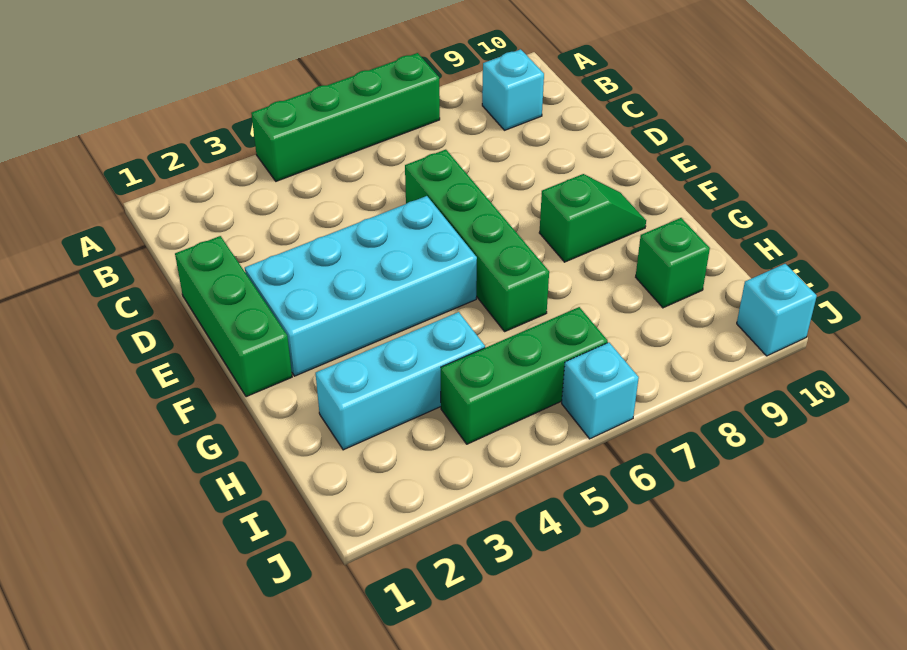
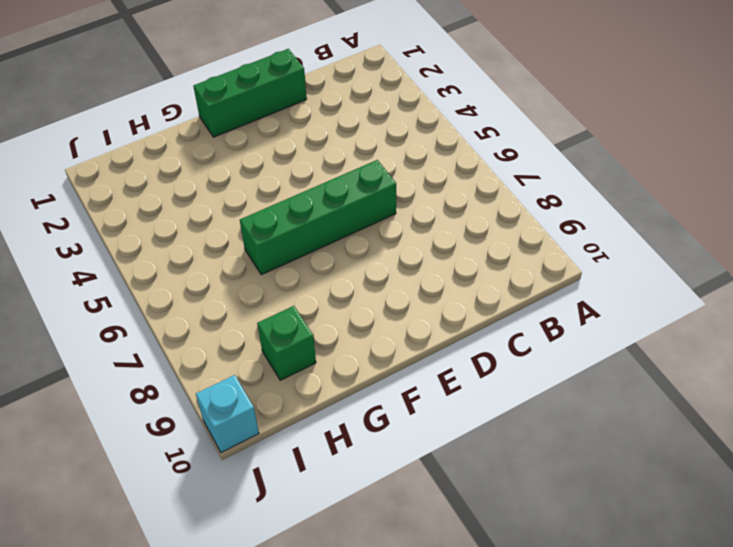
none -> green brick A4:A7 level 1
none -> cyan brick B9 level 1

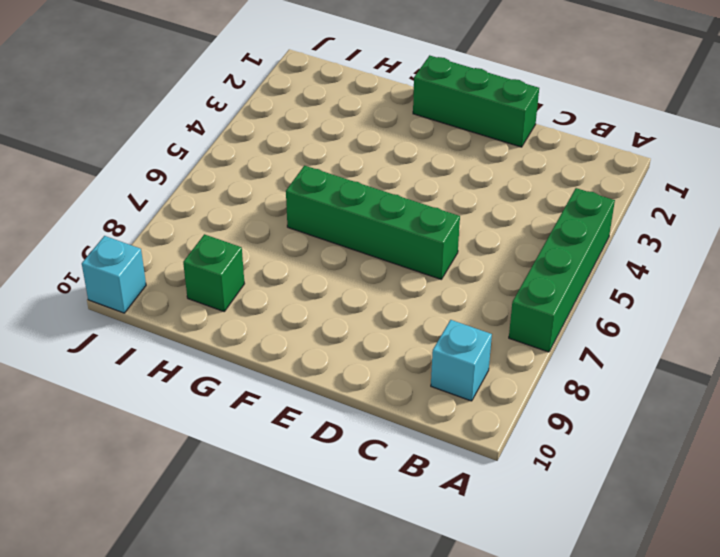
none -> cyan brick E2:F5 level 1
none -> green slope F8:F9 level 1 top 8

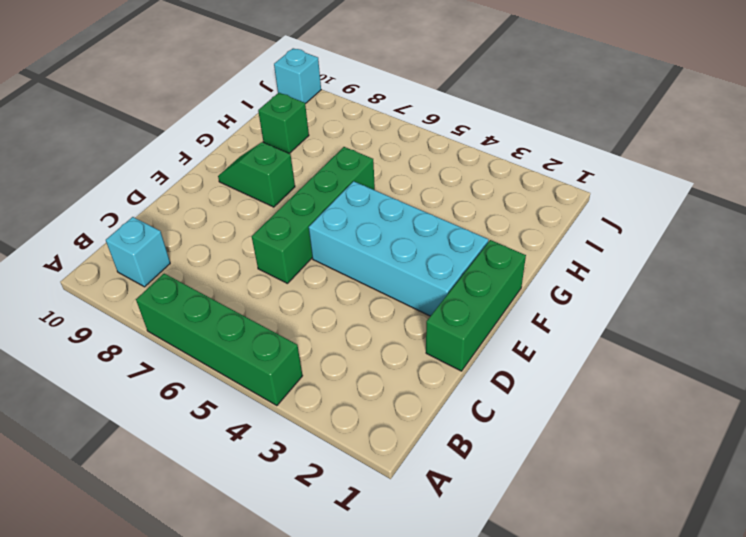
none -> cyan brick H2:H4 level 1
none -> green brick I4:I6 level 1

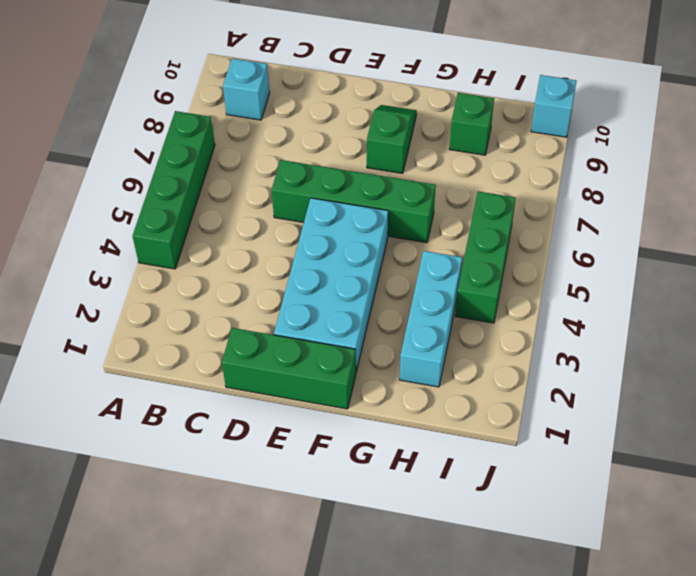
none -> cyan brick J6 level 1

